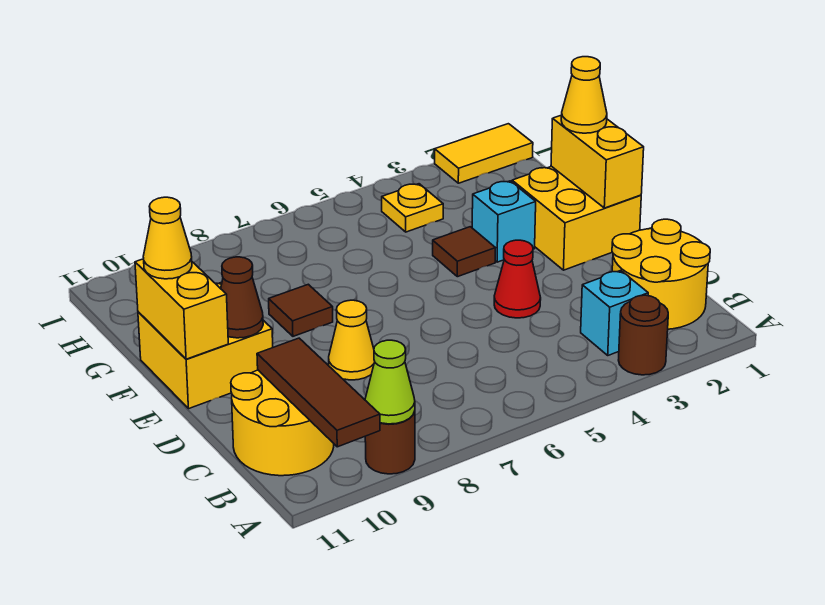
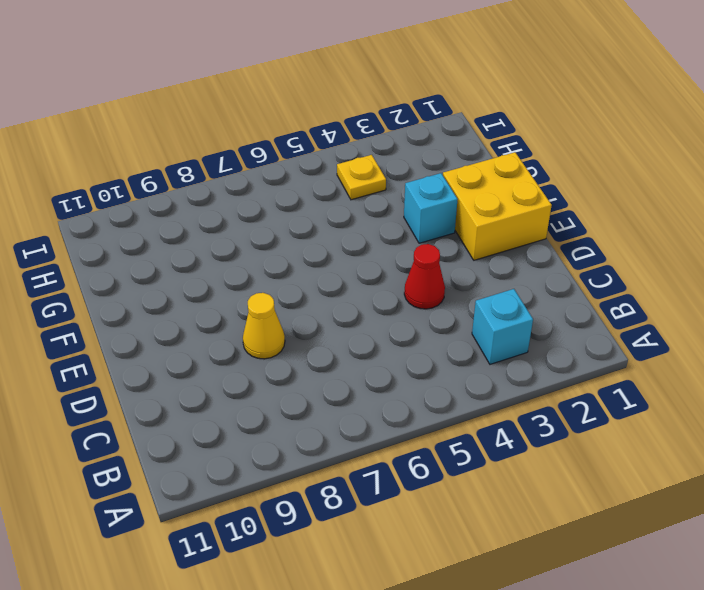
none -> brown round brick A3 level 1
none -> brown round brick A9 level 1
none -> yellow round brick B1:C2 level 1

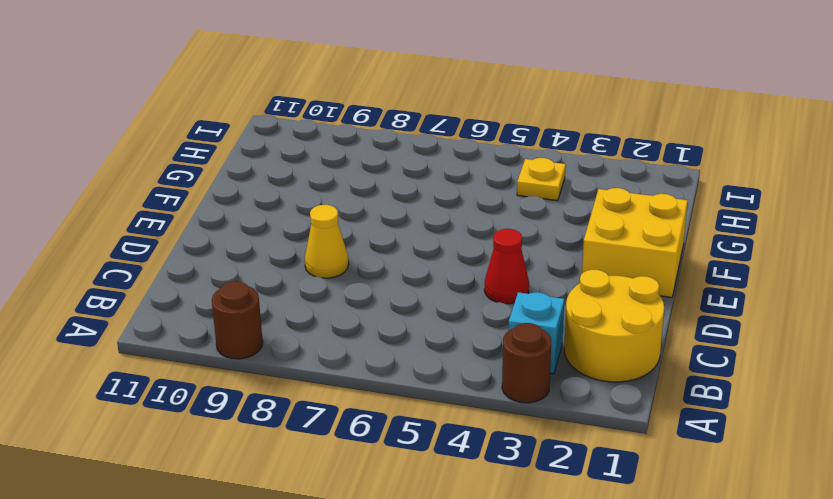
none -> yellow round brick B10:C11 level 1
none -> yellow brick E10:F11 level 1
none -> cyan brick F3 level 1

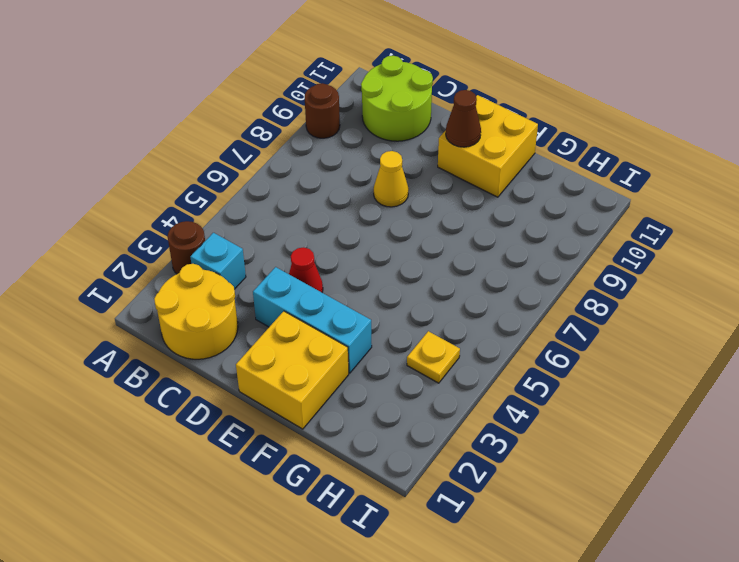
lime round brick B10:C11 level 1 -> yellow round brick B10:C11 level 1
cyan brick D3:F3 level 1 -> cyan brick F3 level 1
none -> brown tile F4 level 1
none -> brown tile F8 level 1
none -> yellow tile I1:I2 level 1

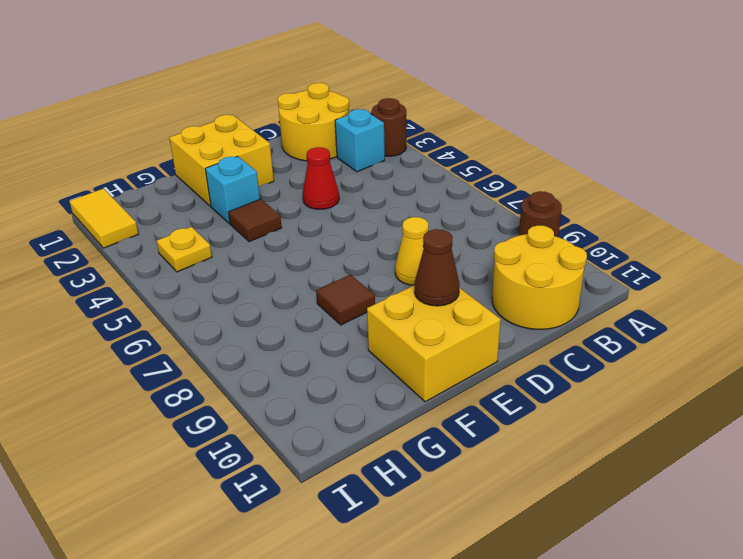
none -> lime cone A9 level 2
none -> brown tile A10:C10 level 2
none -> yellow brick E1:F1 level 2

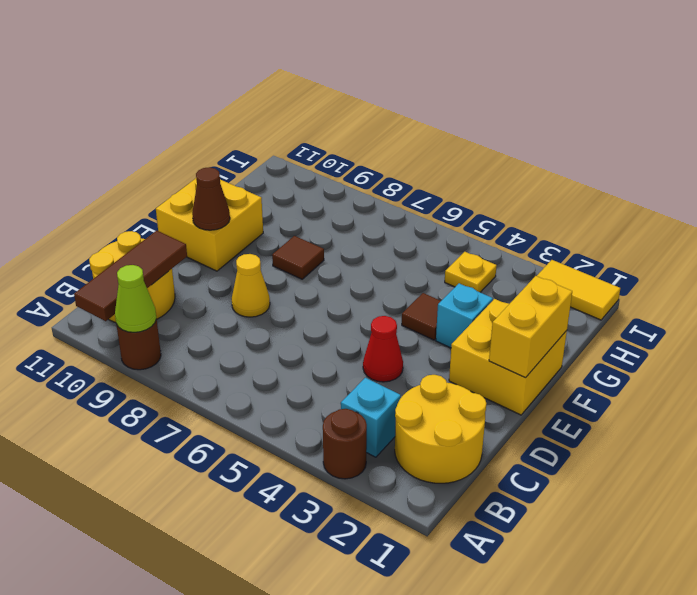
none -> yellow brick E11:F11 level 2
none -> yellow cone F1 level 3
none -> yellow cone F11 level 3

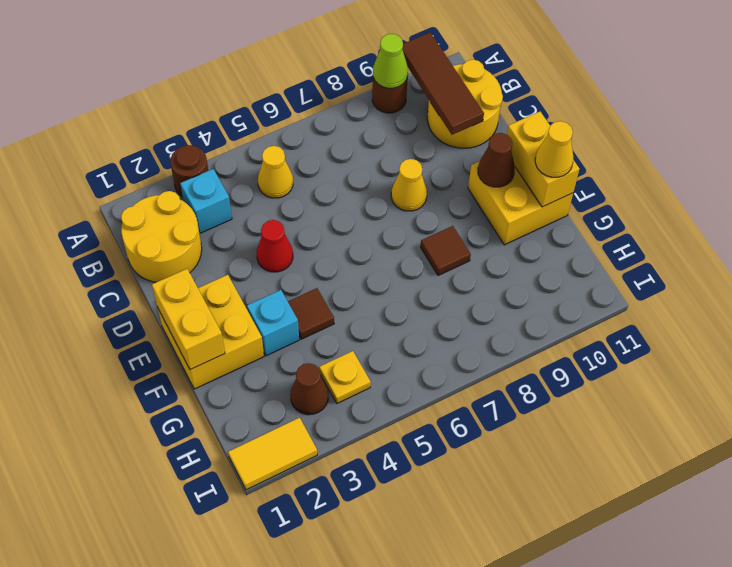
yellow cone B5 level 1 -> yellow cone F1 level 3
brown cone H3 level 1 -> none

